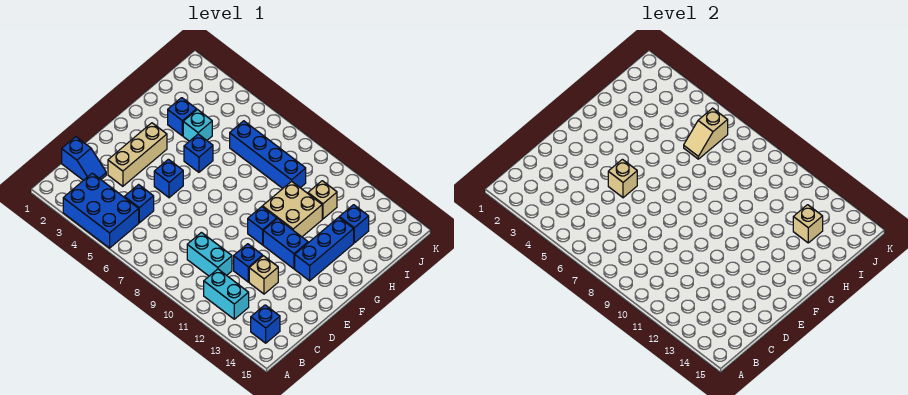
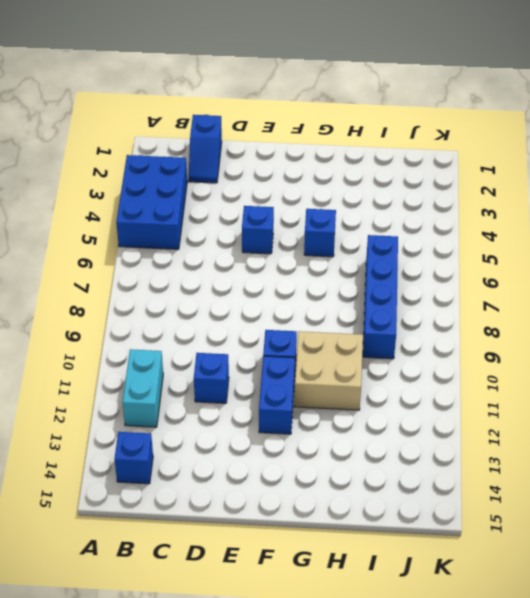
none -> blue brick C5 level 1
none -> cyan brick C9:C10 level 1
none -> tan brick D3:F3 level 1

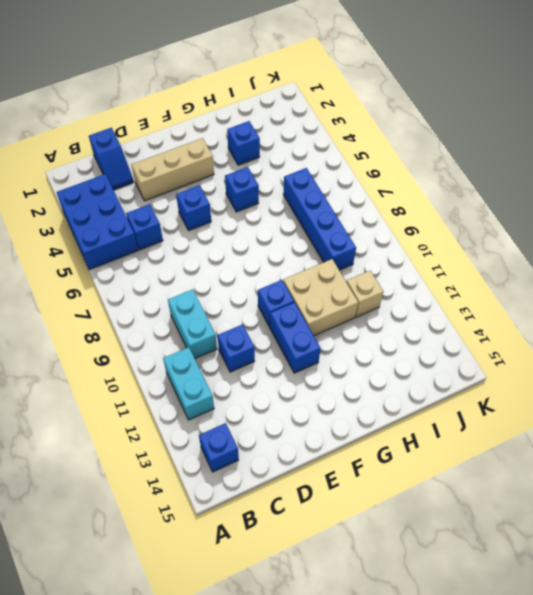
none -> tan brick D12 level 1
none -> blue brick F13:H13 level 1
none -> cyan brick H4 level 1

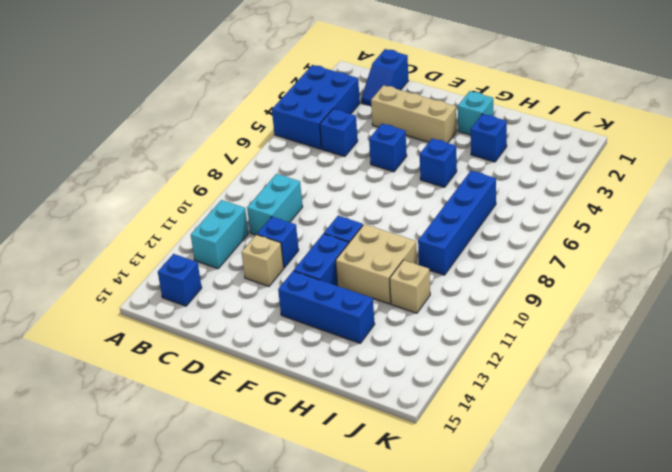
cyan brick G2 level 1 -> cyan brick H4 level 1
none -> blue brick I13 level 1
none -> tan brick E5 level 2
none -> tan slope I6:J6 level 2 top J

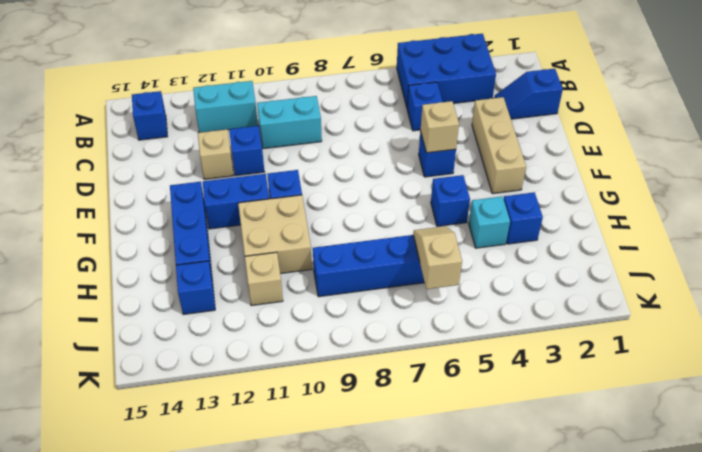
none -> tan brick I13 level 2

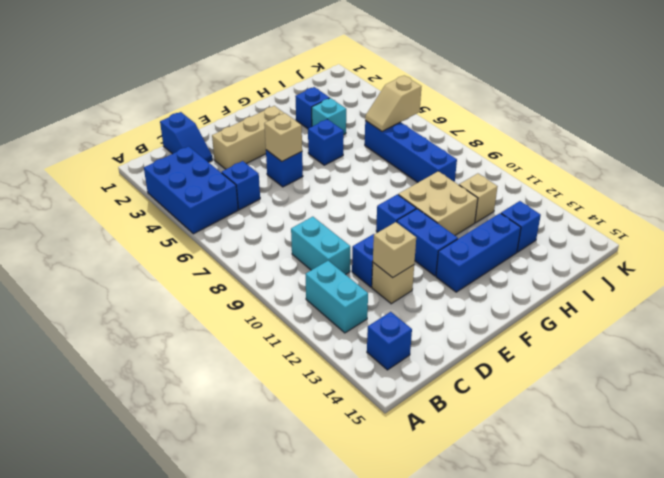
tan brick D12 level 2 -> tan brick I13 level 2

